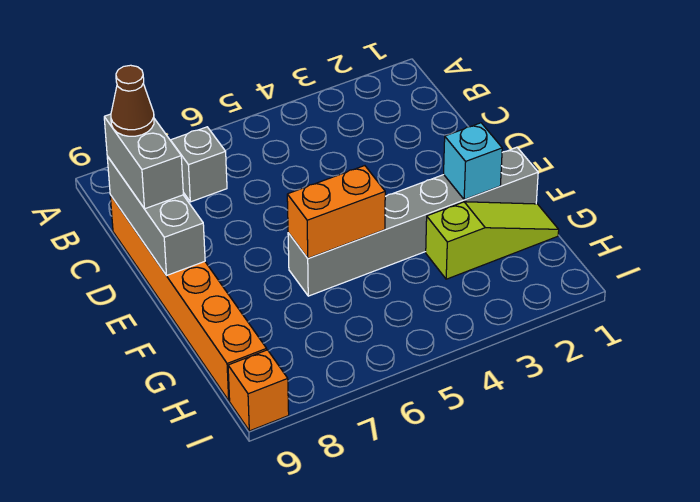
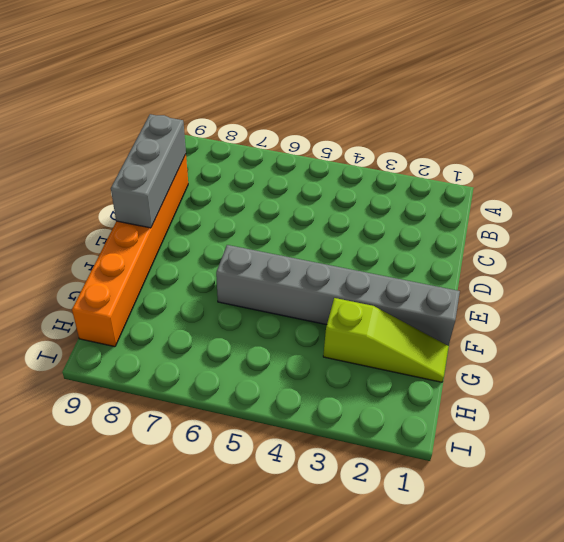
none -> grey brick B7 level 1
none -> orange brick I9 level 1

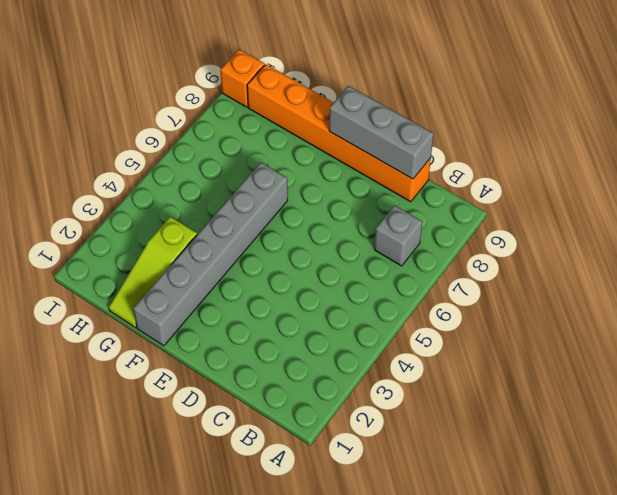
none -> cyan brick F2 level 2
none -> orange brick F5:F6 level 2

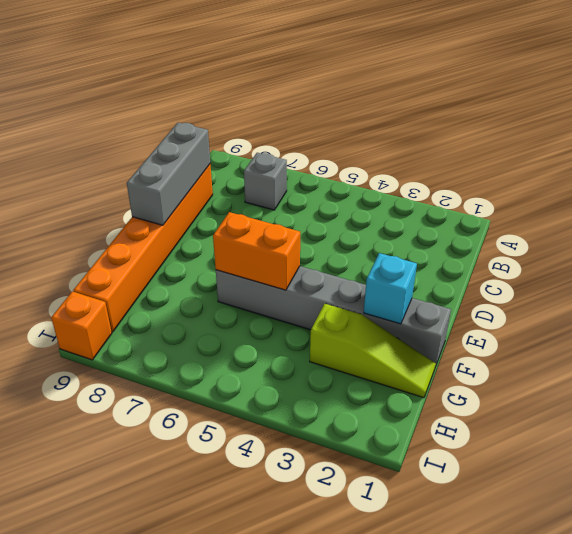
none -> grey brick C9:D9 level 3
none -> brown cone C9 level 4

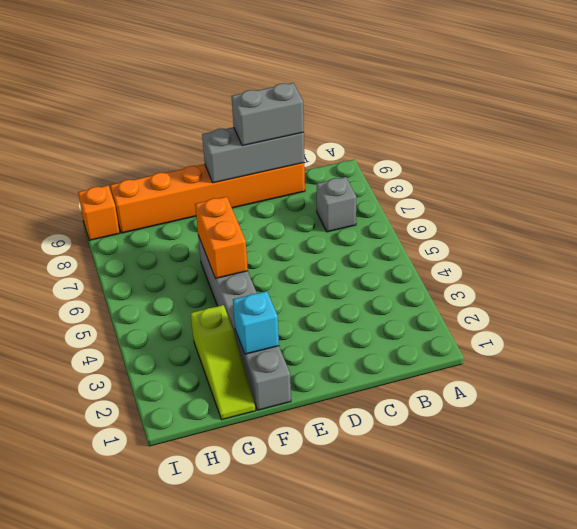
none -> brown cone C9 level 4

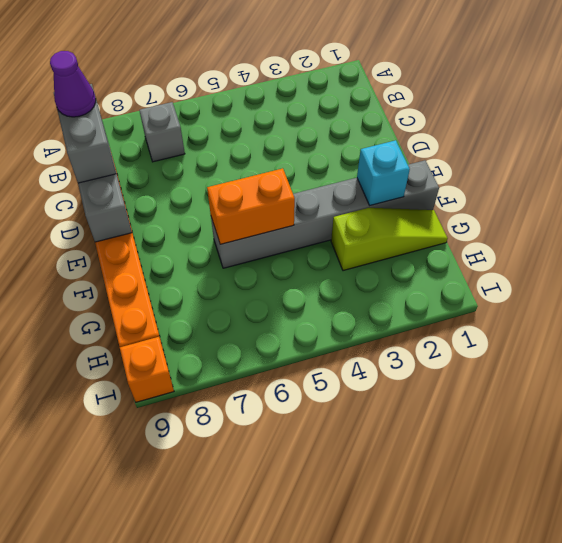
purple cone C9 level 4 -> brown cone C9 level 4

